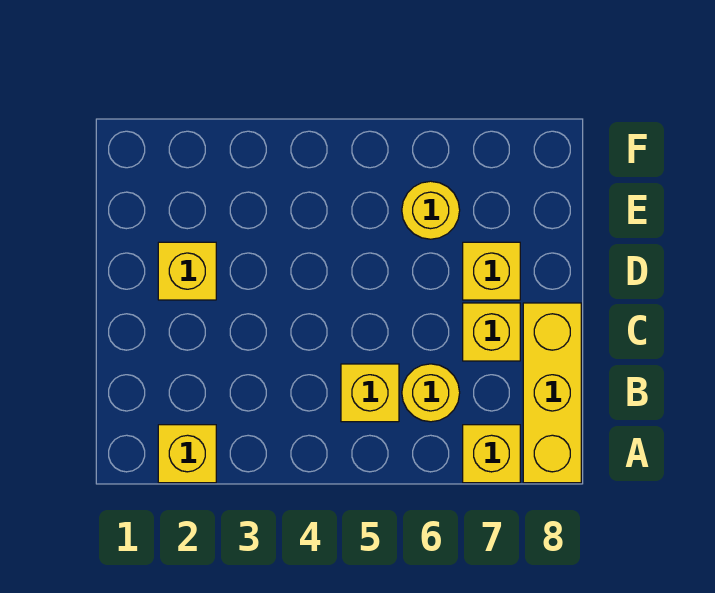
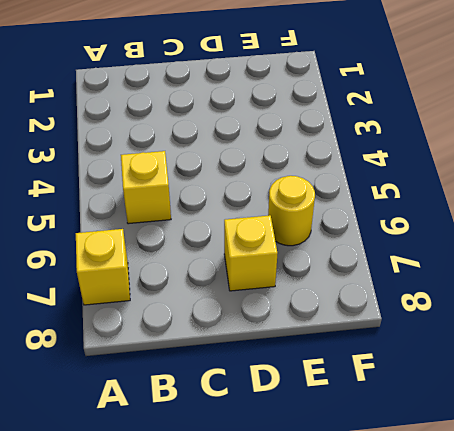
none -> yellow brick A2 level 1
none -> yellow brick A8:C8 level 1

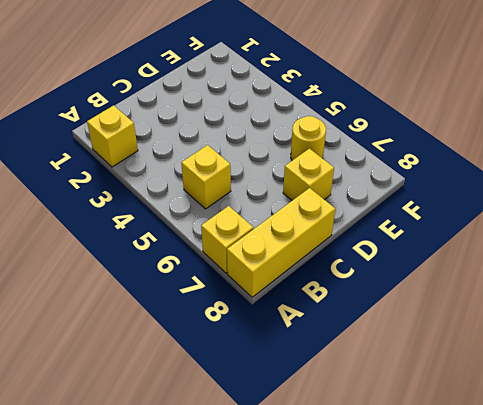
none -> yellow round brick B6 level 1
none -> yellow brick C7 level 1

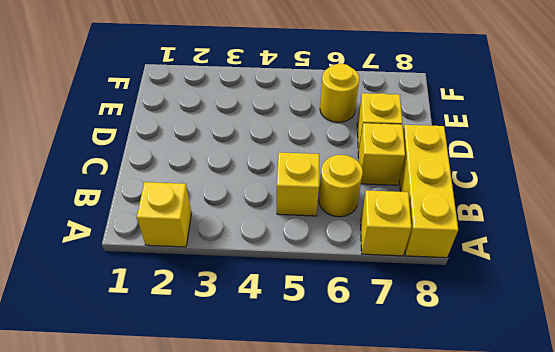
none -> yellow brick D2 level 1

